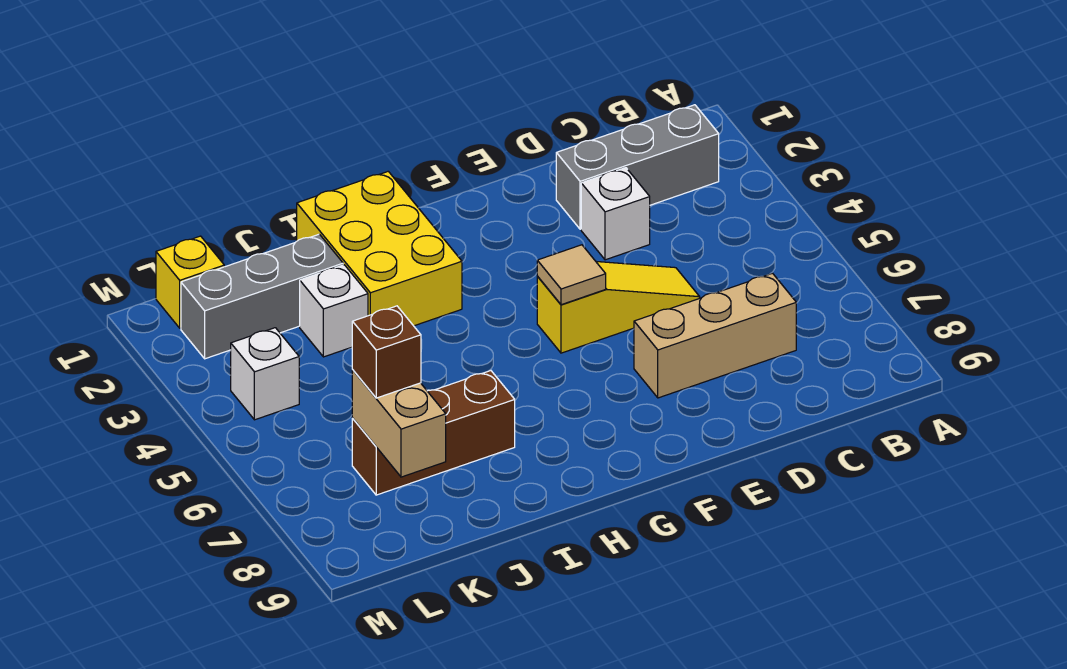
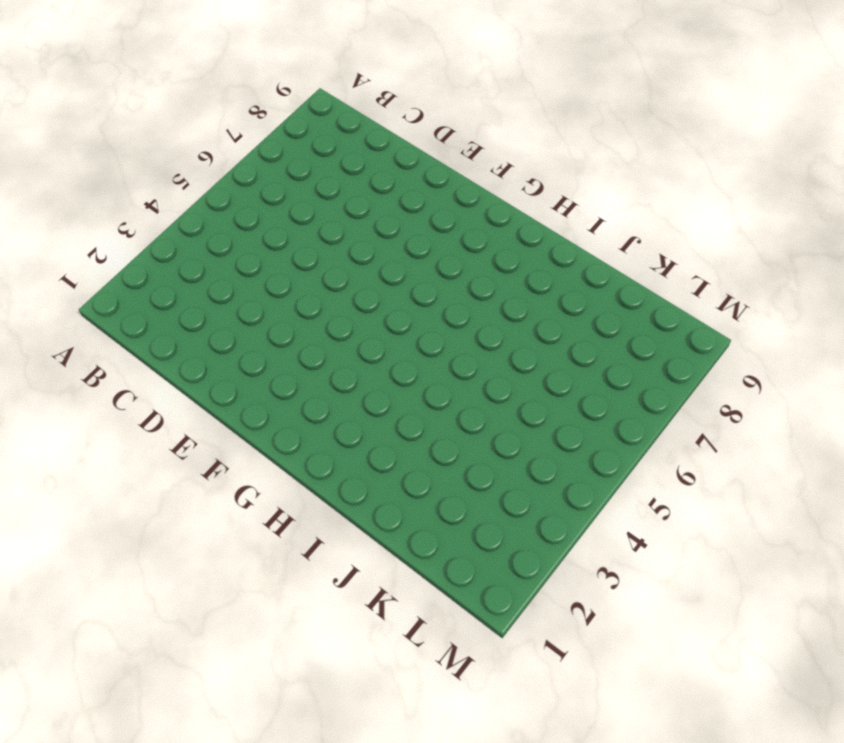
none -> grey brick B2:D2 level 1
none -> tan brick C7:E7 level 1
none -> white brick D3 level 1

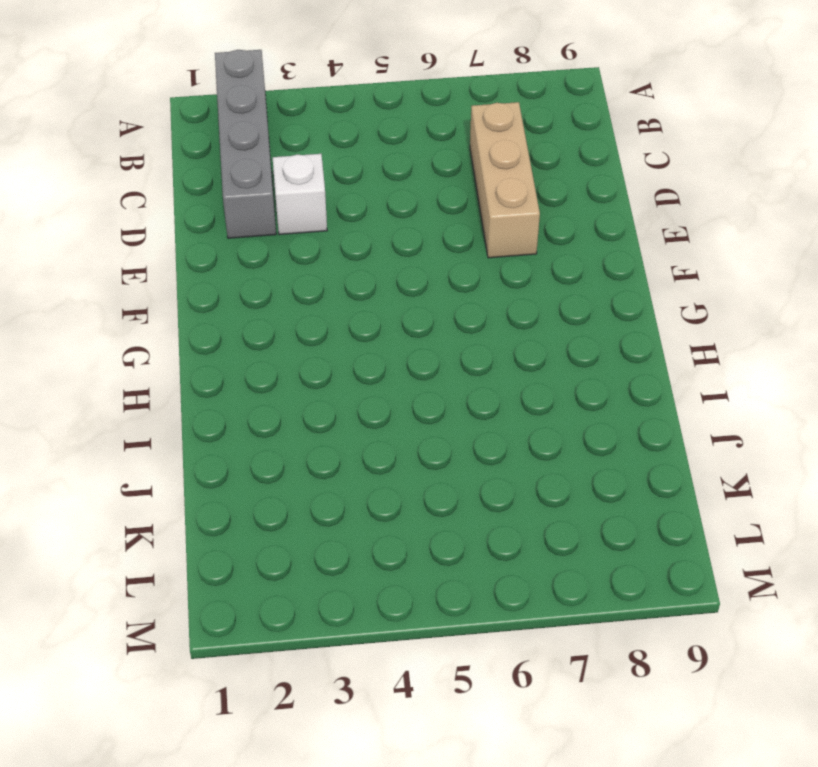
grey brick A2:D2 level 1 -> grey brick B2:D2 level 1
none -> yellow slope D5:F5 level 1 top F
none -> yellow brick H1:I3 level 1
none -> brown brick I7:K7 level 1

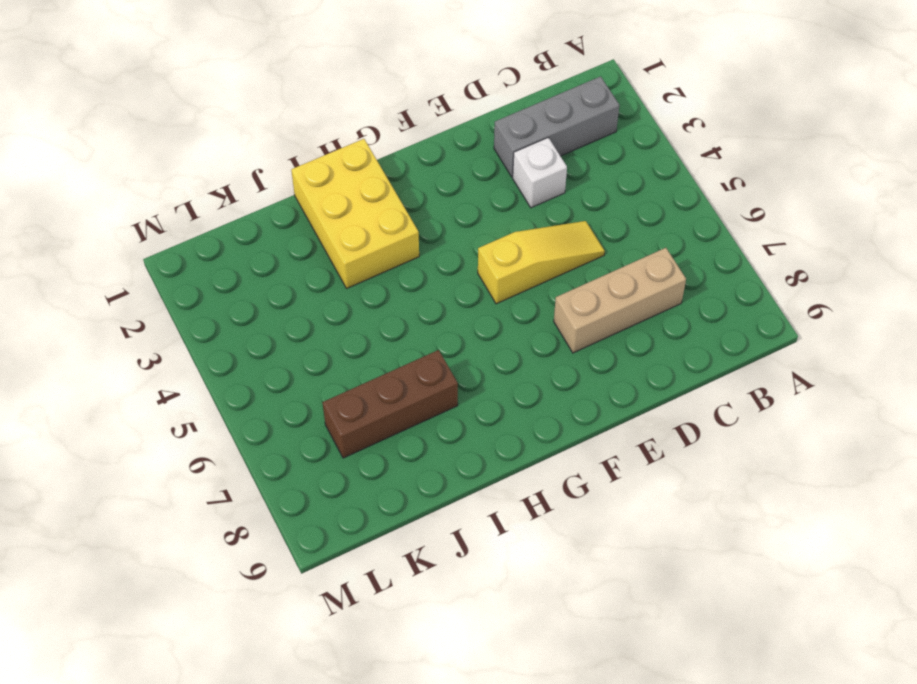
none -> grey brick J2:L2 level 1
none -> white brick J3 level 1
none -> yellow brick L1 level 1

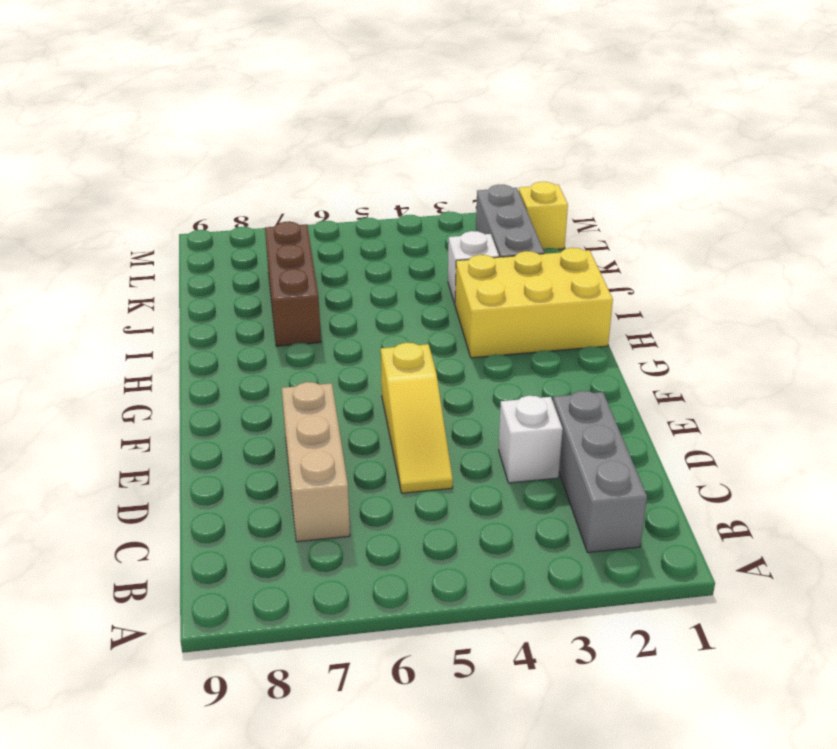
none -> white brick L4 level 1
none -> tan tile F5 level 2
none -> tan brick K7:K8 level 2

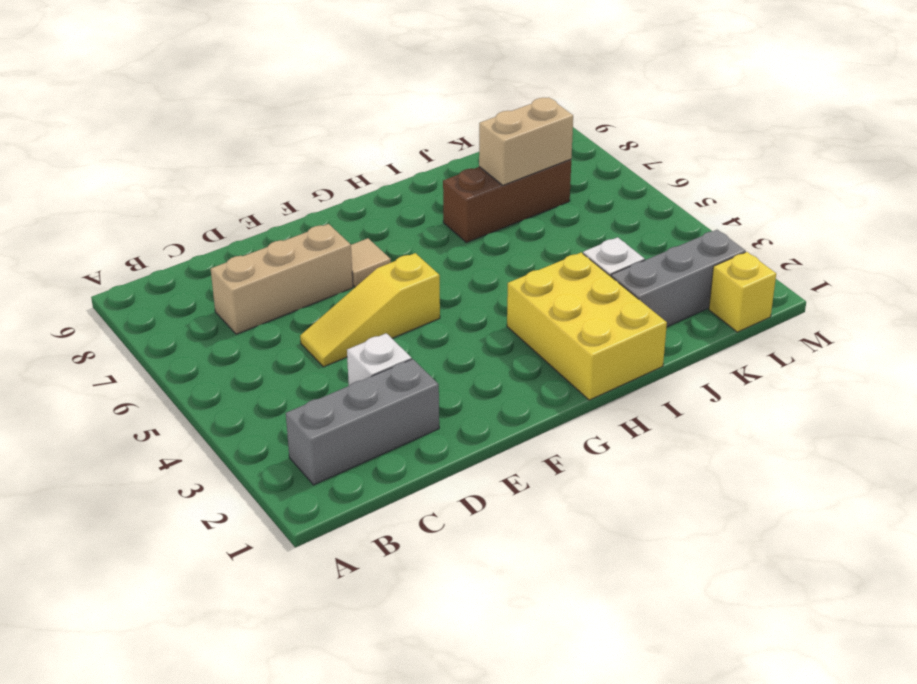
tan tile F7 level 1 -> tan tile F5 level 2
tan brick J7:K7 level 2 -> tan brick K7:K8 level 2
none -> white brick L4 level 1
none -> brown brick K7 level 3

